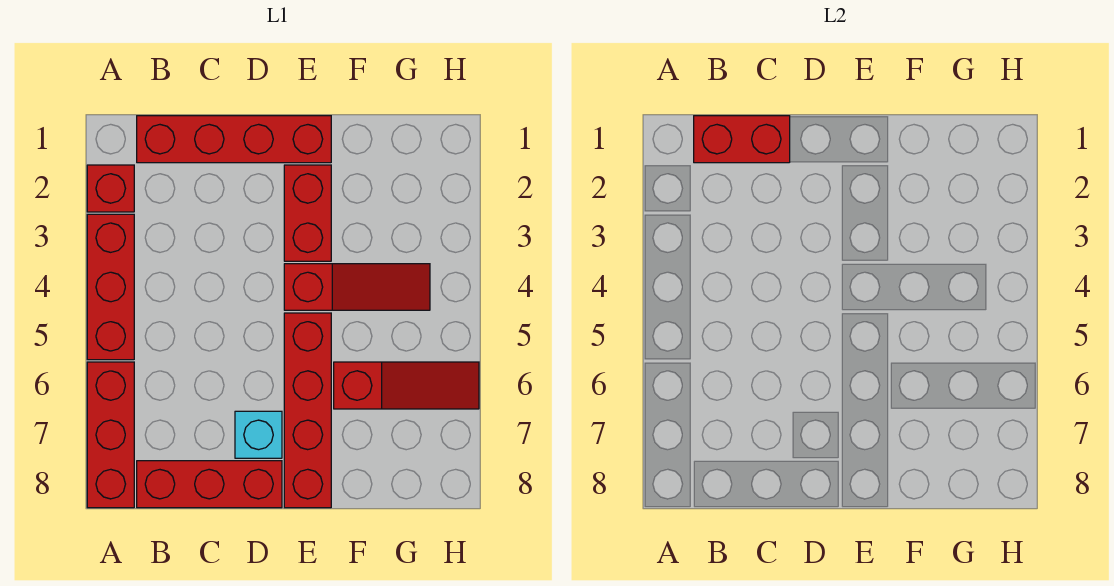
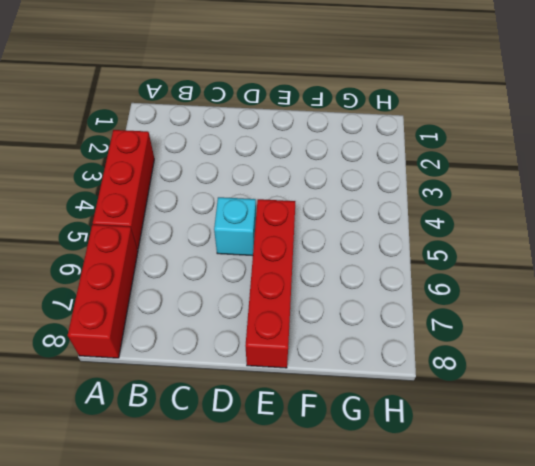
cyan brick D5 level 1 -> cyan brick D7 level 1
none -> red brick A2 level 1
none -> red brick B1:E1 level 1

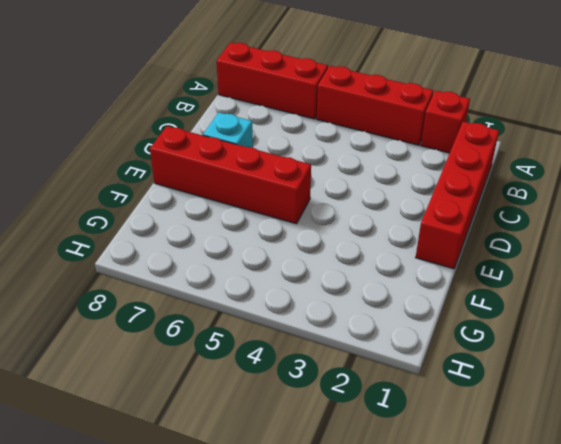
none -> red brick B8:D8 level 1
none -> red brick E2:E3 level 1

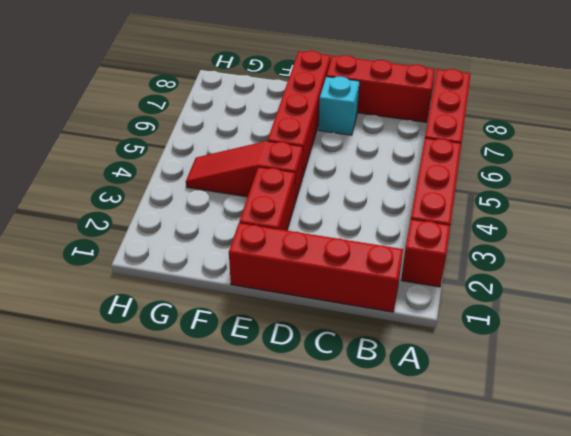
none -> red slope F6:H6 level 1 top F
none -> red brick B1:C1 level 2

